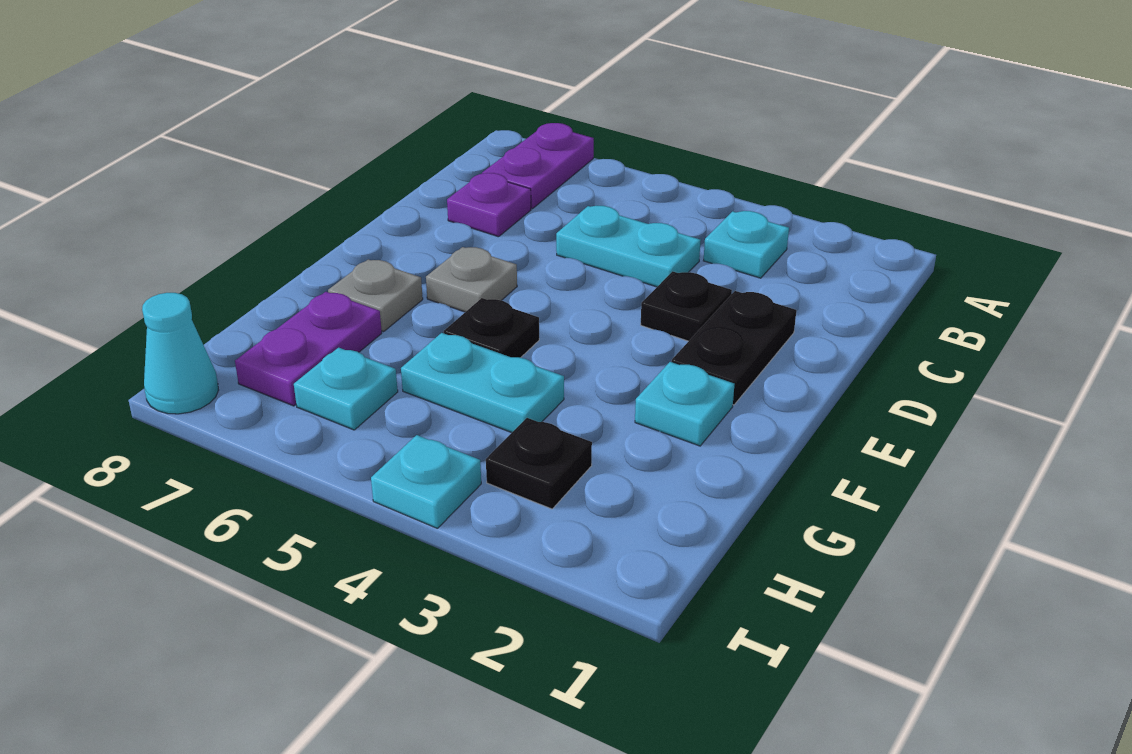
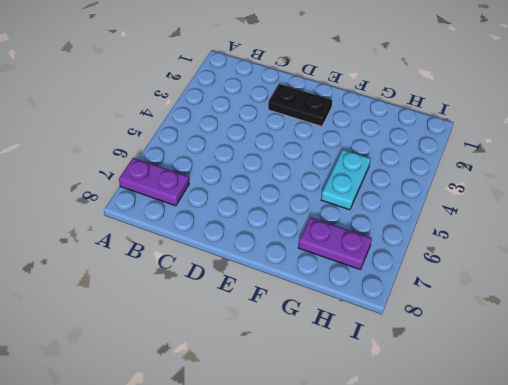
none -> cyan plate B3 level 1
none -> cyan plate C4:C5 level 1
none -> purple plate C7 level 1

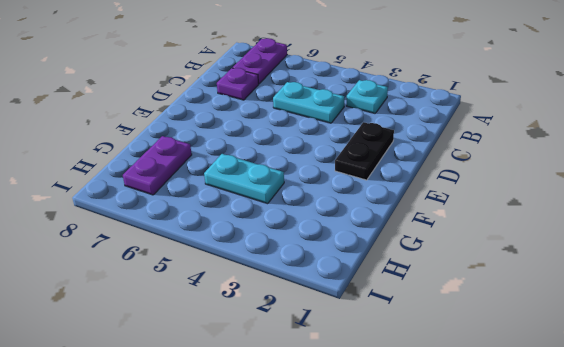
none -> black plate D3 level 1
none -> grey plate E6 level 1
none -> cyan plate F2 level 1

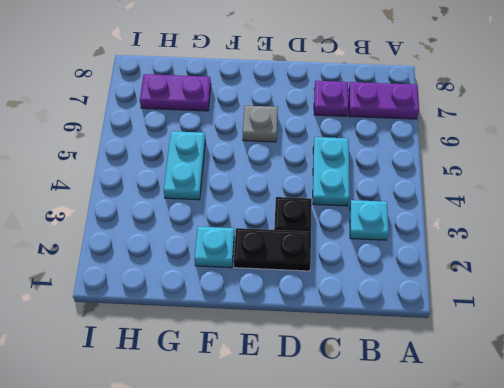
none -> black plate F5 level 1
none -> grey plate F7 level 1
none -> black plate H3 level 1

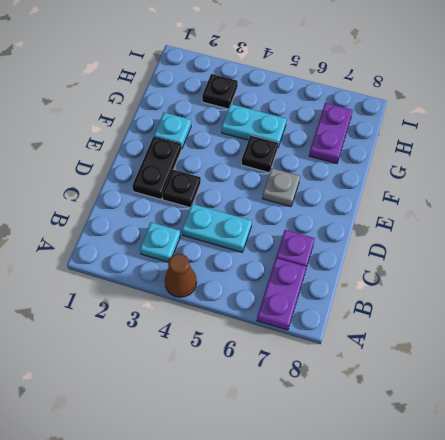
brown cone A4 level 1 -> none
none -> grey plate F7 level 1
none -> cyan plate H6 level 1
none -> cyan plate I4 level 1

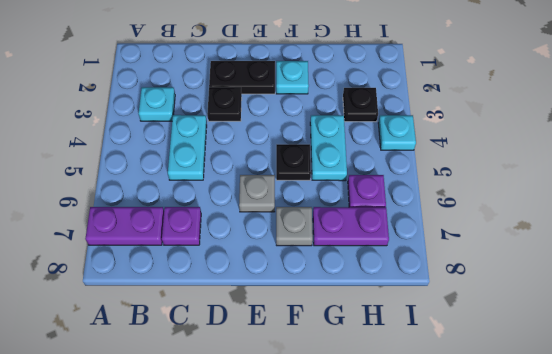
purple plate H6 level 1 -> cyan plate H6 level 1
none -> cyan cone I8 level 1

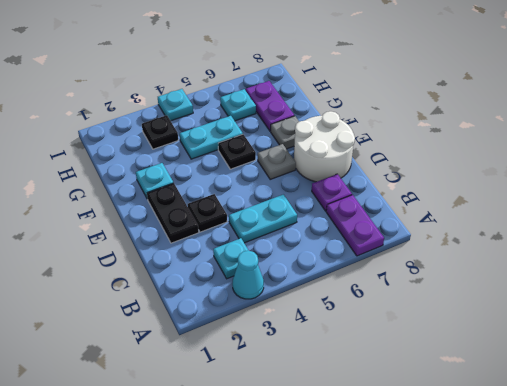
cyan cone A3 level 1 -> cyan cone I8 level 1
white round brick D7:E8 level 1 -> none

